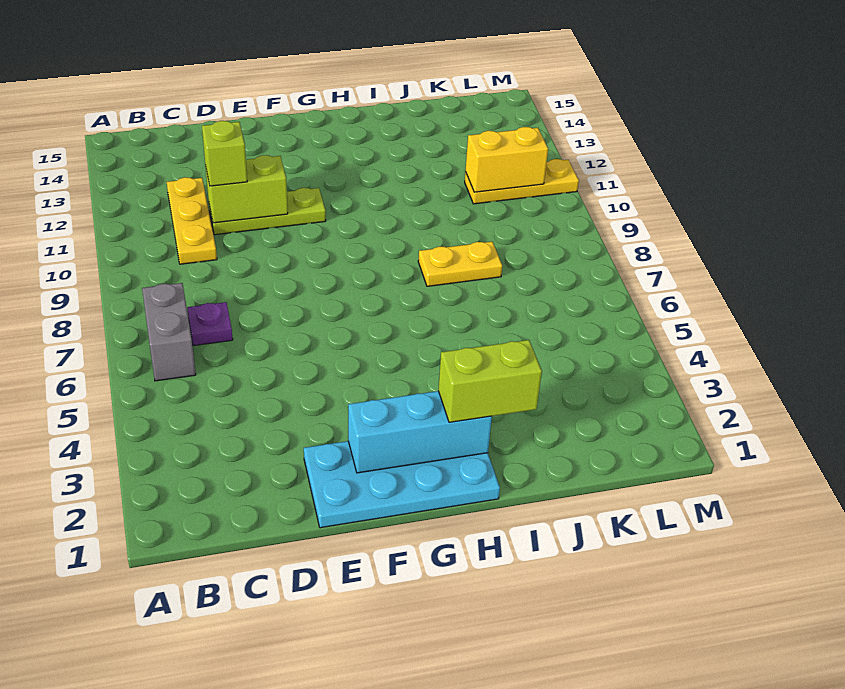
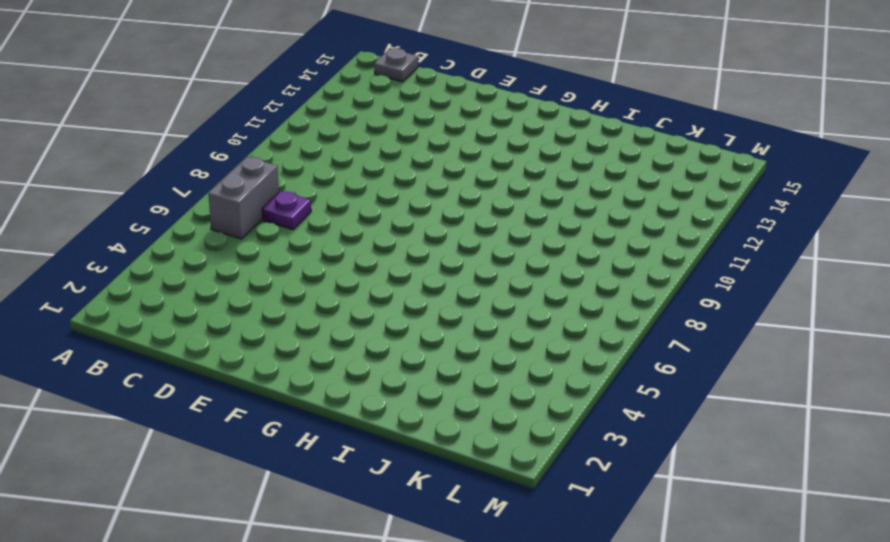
grey plate B15 level 1 -> none
none -> yellow plate C10:C12 level 1
none -> lime plate D11:F11 level 1
none -> cyan plate E1:H2 level 1

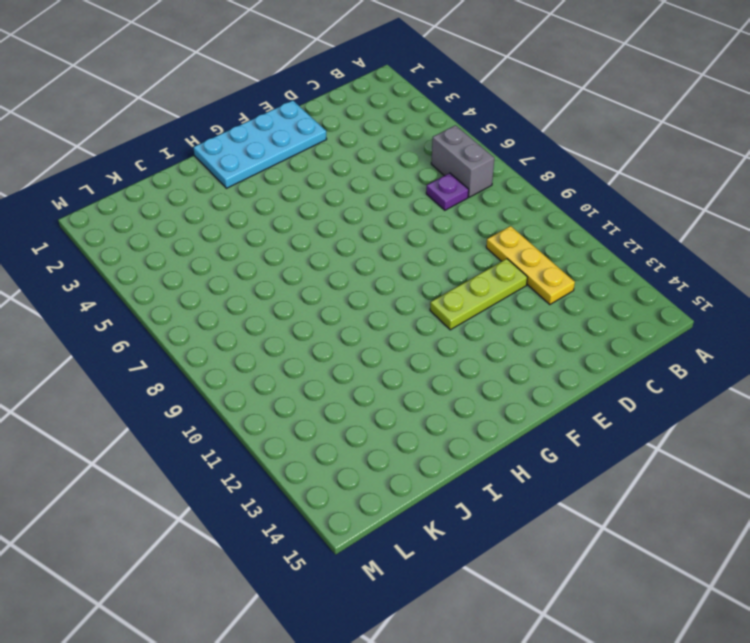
none -> yellow plate I8:J8 level 1
none -> yellow plate K11:M11 level 1
none -> lime brick D11:E11 level 2

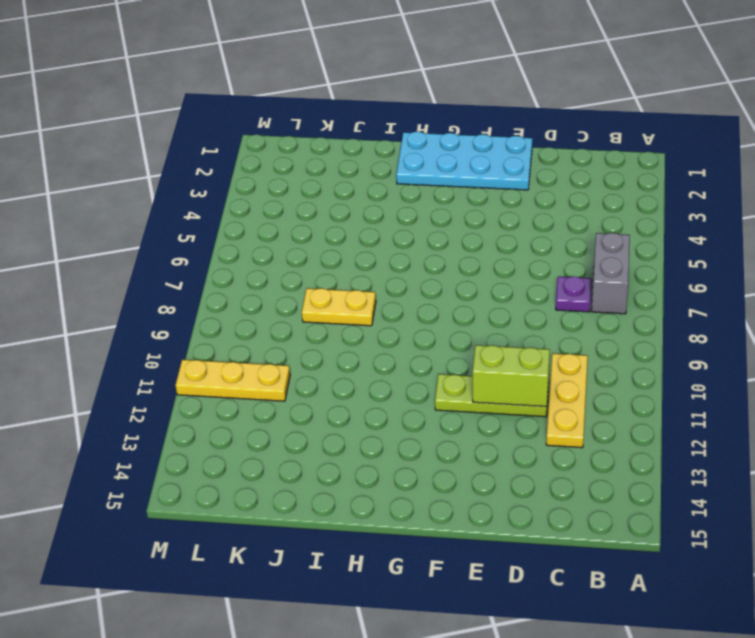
none -> cyan brick F2:H2 level 2
none -> yellow brick K11:L11 level 2
none -> lime brick D11 level 3

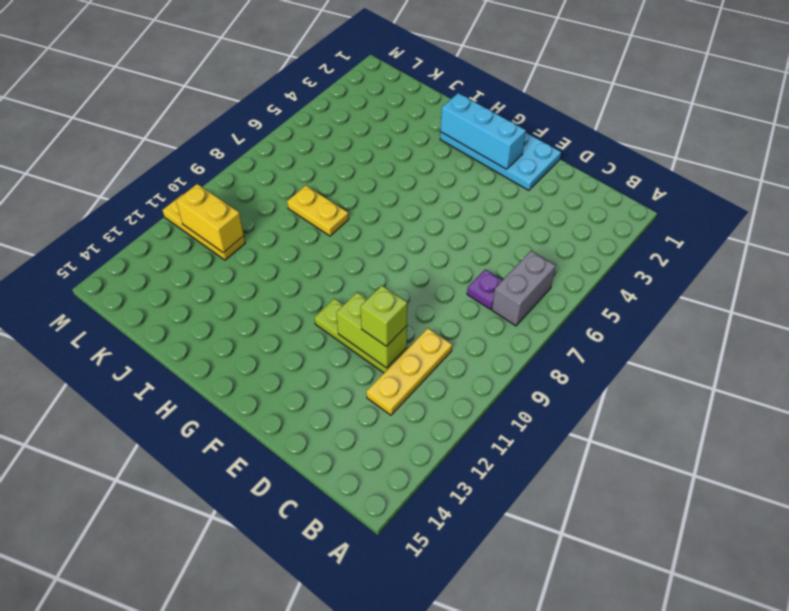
none -> lime brick H2:I2 level 3

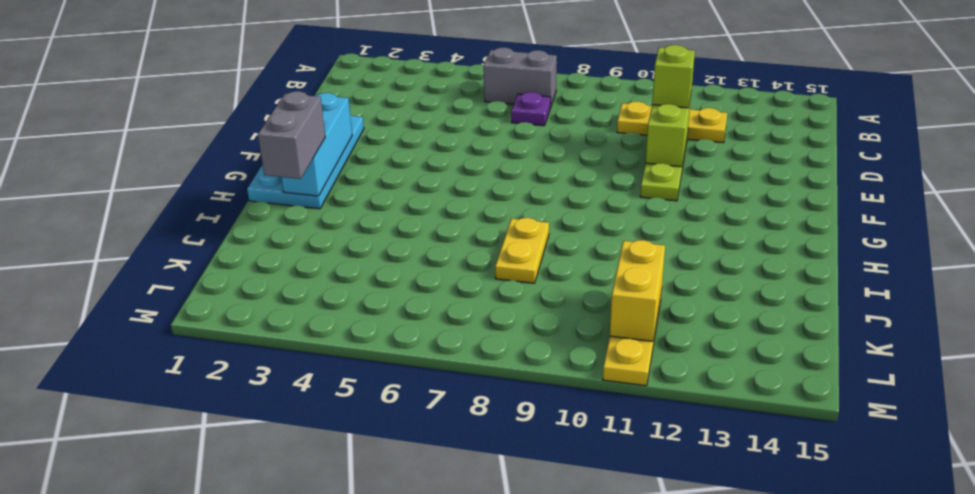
grey brick H2:I2 level 3 -> lime brick H2:I2 level 3

